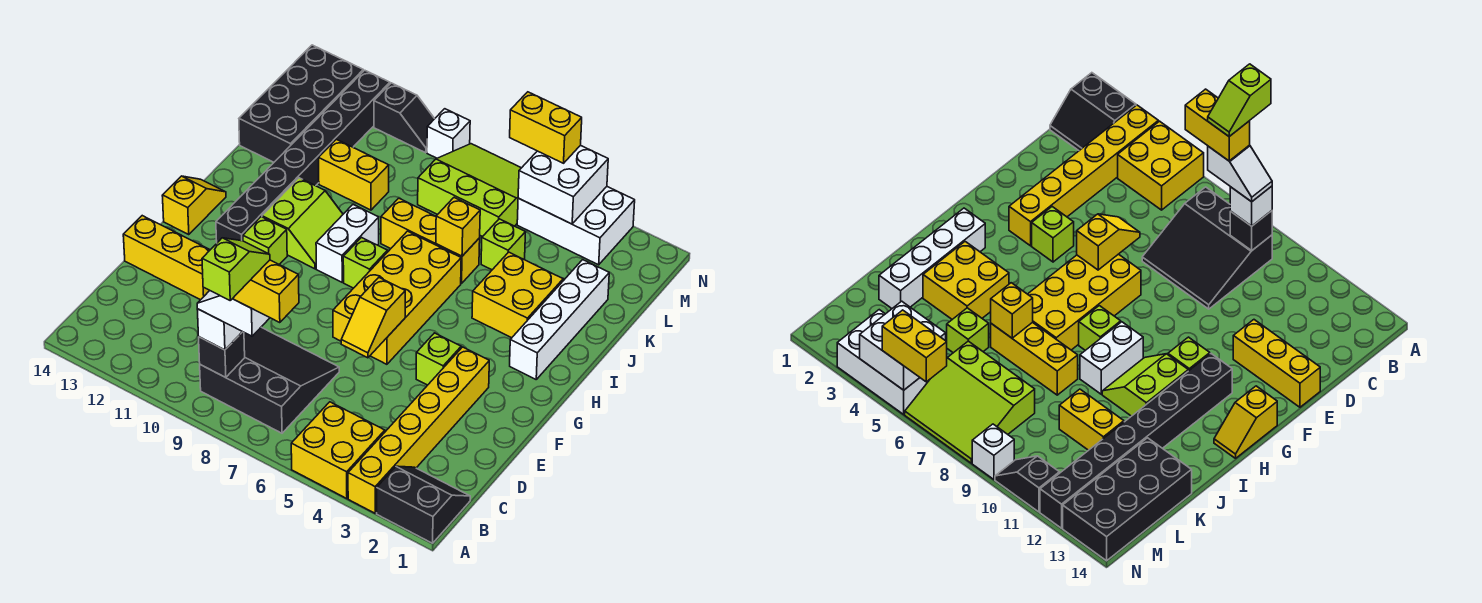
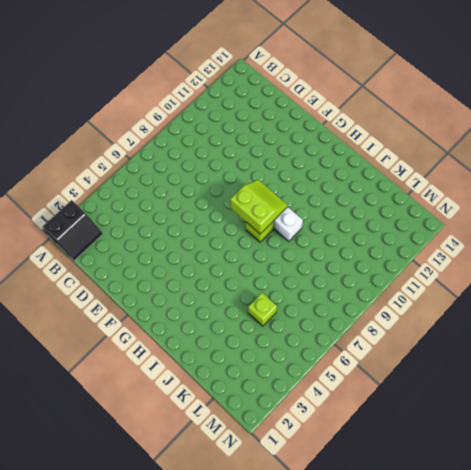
lime slope G8:H9 level 2 top 8 -> lime slope H10:I11 level 1 top 11
none -> yellow brick A3:F3 level 1
none -> yellow brick A4:B5 level 1
none -> black slope B7:D9 level 1 top B
none -> yellow brick E12:E14 level 1

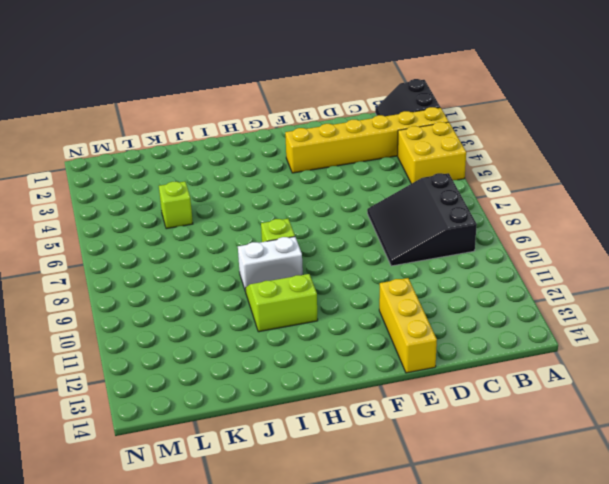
none -> lime brick F4 level 1
none -> yellow brick F6:I7 level 1
none -> lime brick G11 level 1
none -> black brick G12:N12 level 1

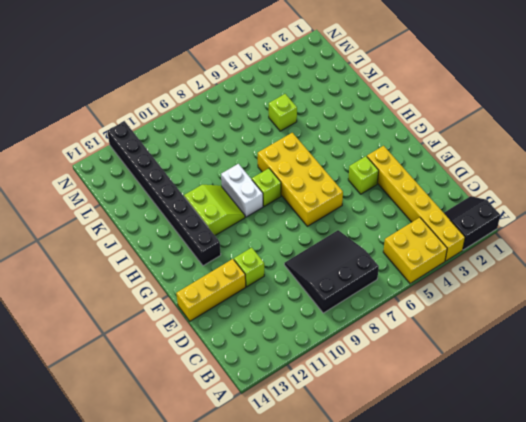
lime brick E11 level 1 -> lime brick G11 level 1
none -> yellow slope G14:H14 level 1 top G
none -> white brick H2:K2 level 1
none -> yellow brick I3:J4 level 1
none -> yellow brick J6:J8 level 1

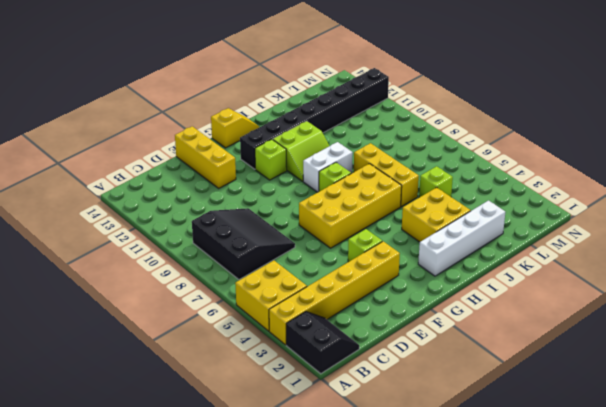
none -> yellow brick K10:K11 level 1
none -> black brick K13:N14 level 1
none -> lime slope L6:N8 level 1 top L
none -> white brick M3:N5 level 1

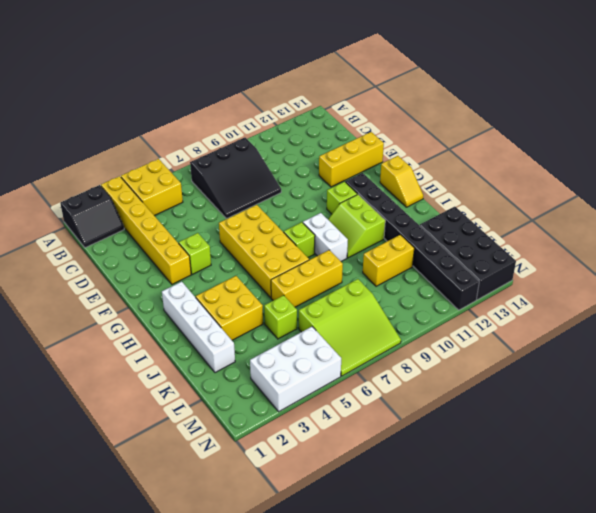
none -> white brick N9 level 1
none -> black slope N10:N11 level 1 top 11
none -> black brick B9 level 2
none -> yellow slope E6:F6 level 2 top F

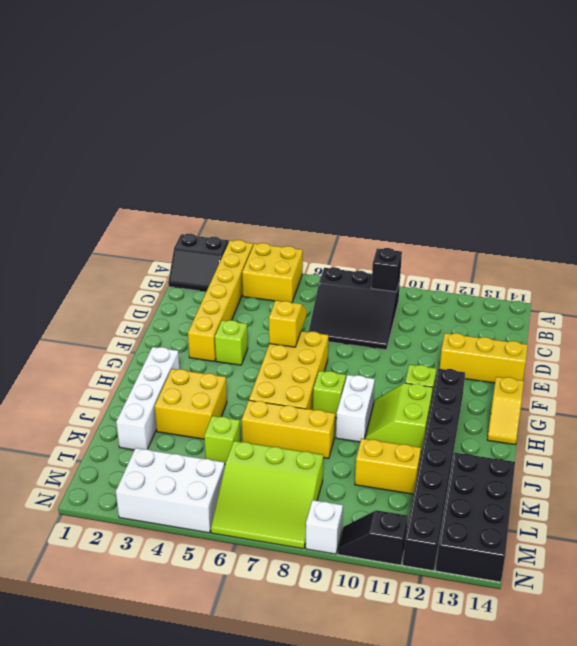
none -> yellow brick J6 level 2
none -> white brick M4:N5 level 2
none -> white brick B9 level 3
none -> yellow brick N5:N6 level 3

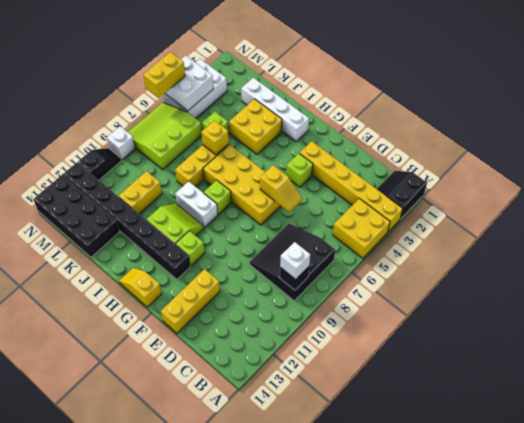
none -> white slope B8:B9 level 4 top 8
none -> yellow brick B7:B8 level 5
none -> lime slope A8:B8 level 6 top A

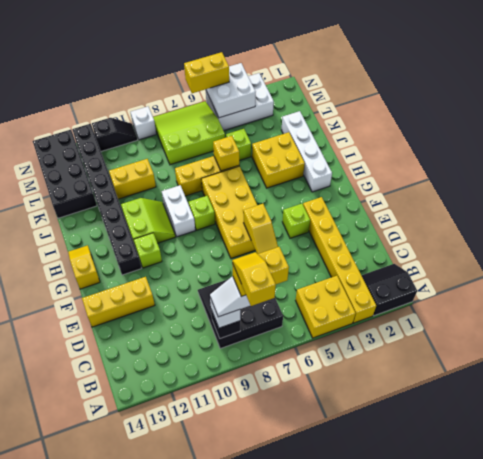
yellow slope A8:B8 level 6 top A -> lime slope A8:B8 level 6 top A

